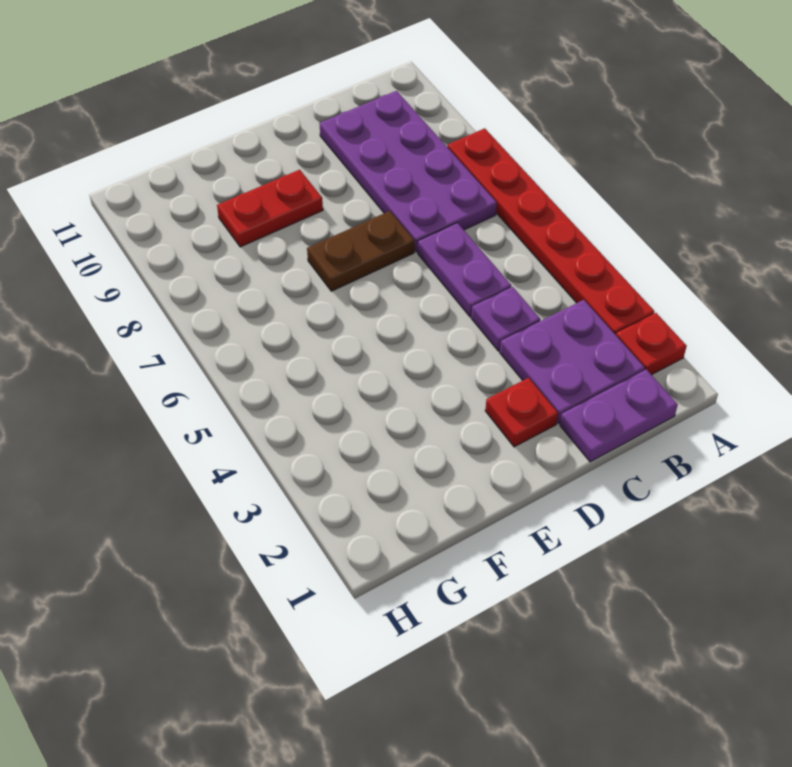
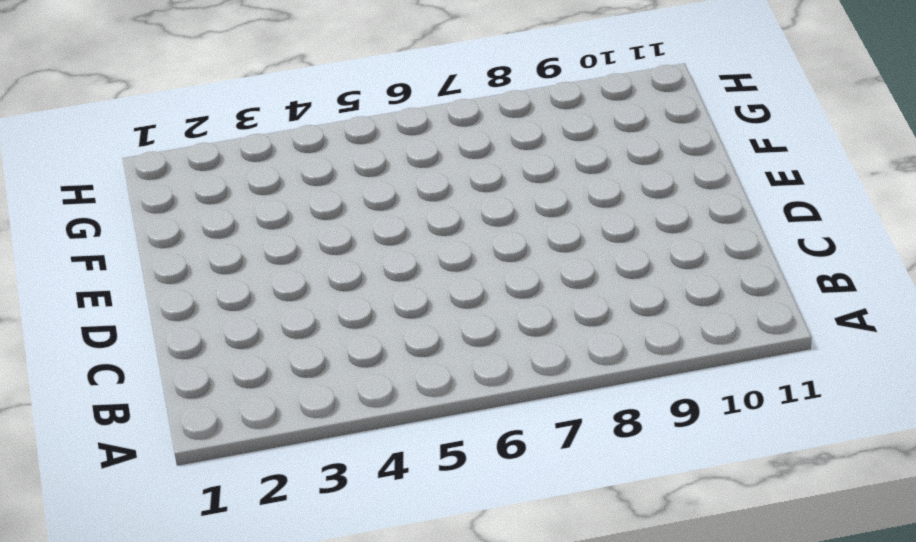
none -> red plate A2 level 1
none -> red plate A3:A8 level 1

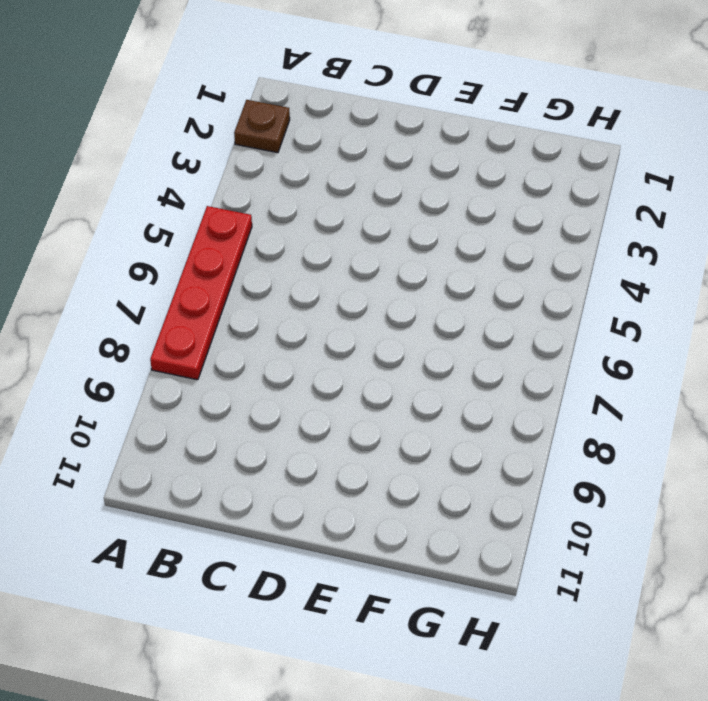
brown plate A2 level 1 -> red plate A2 level 1
red plate A5:A8 level 1 -> red plate A3:A8 level 1
none -> purple plate B1:C1 level 1
none -> purple plate B2:C3 level 1

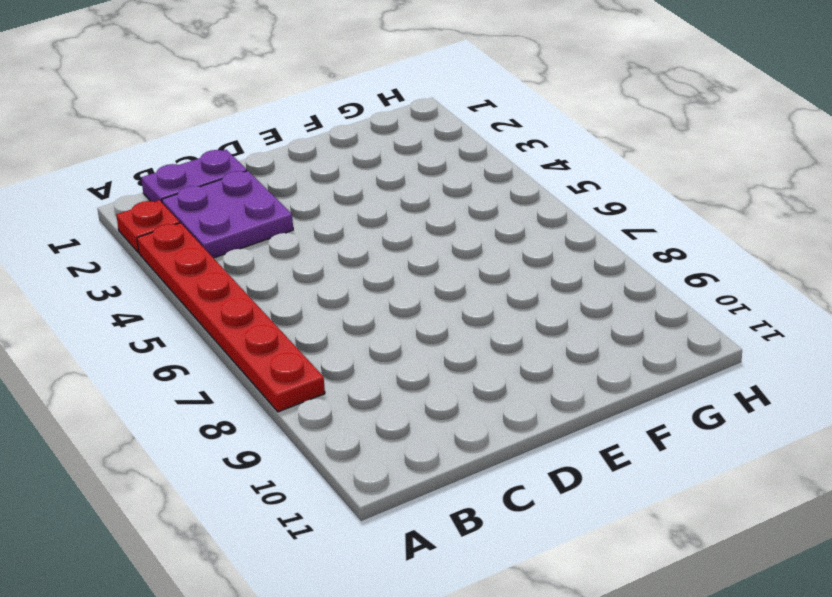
none -> purple plate B7:C10 level 1
none -> purple plate C4 level 1

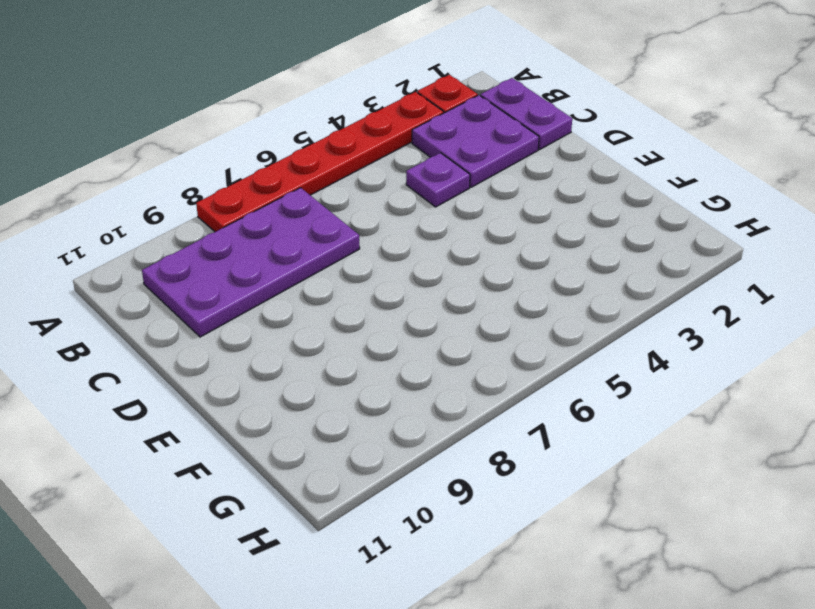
none -> purple plate C5:C6 level 1
none -> red plate D2 level 1

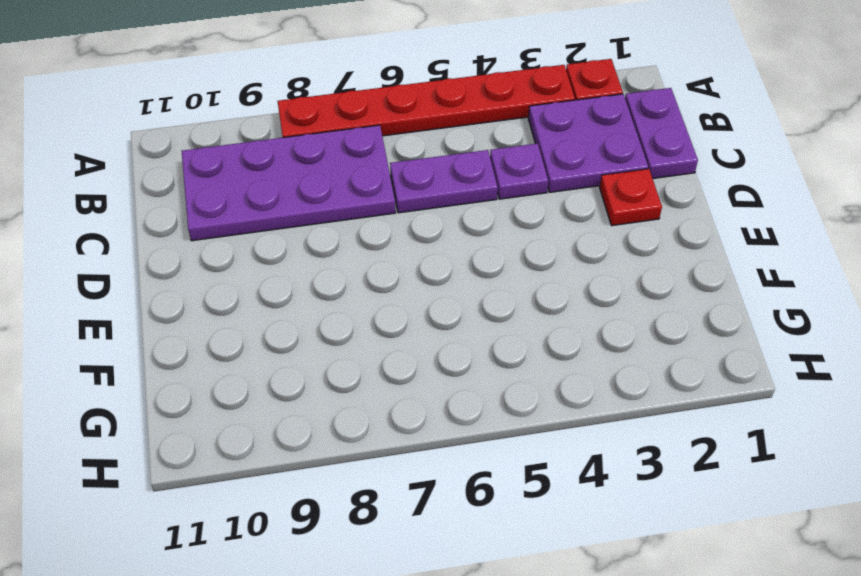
none -> brown plate D7:E7 level 1
none -> red plate E9:F9 level 1

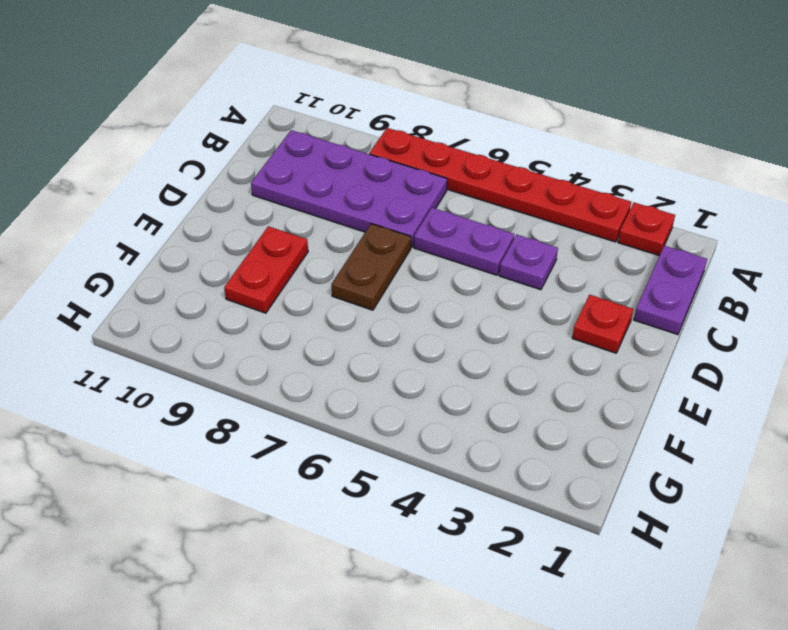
none -> purple plate B2:C3 level 1

